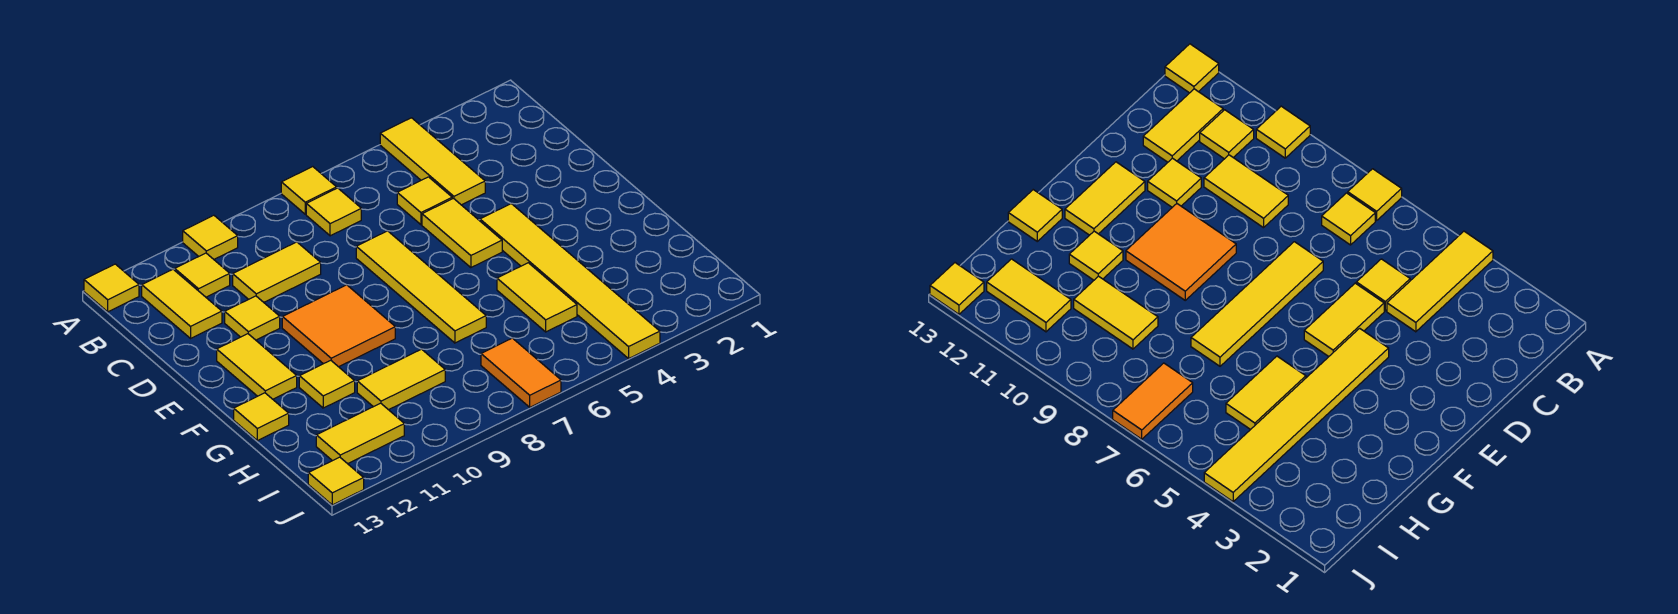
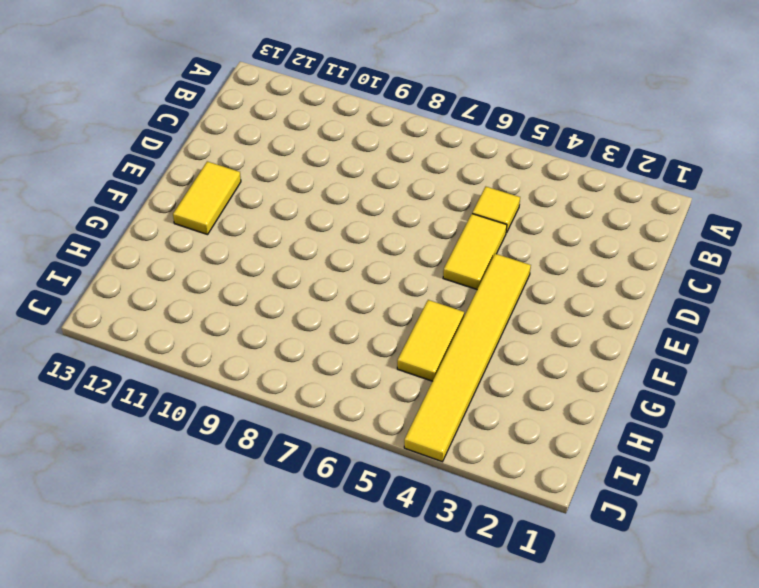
none -> yellow tile A4:C4 level 1
none -> yellow tile A7 level 1
none -> yellow tile A10 level 1

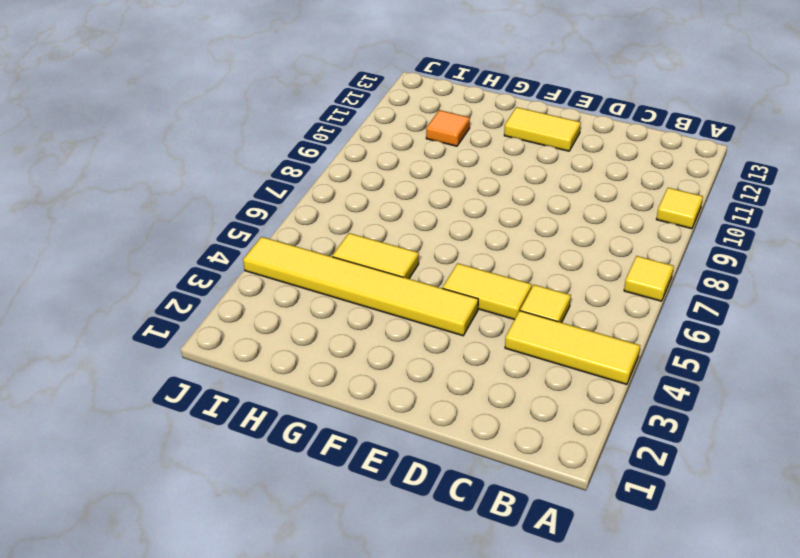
orange tile H11 level 1 -> none
none -> yellow tile A13 level 1
none -> yellow tile B7 level 1
none -> yellow tile B11 level 1

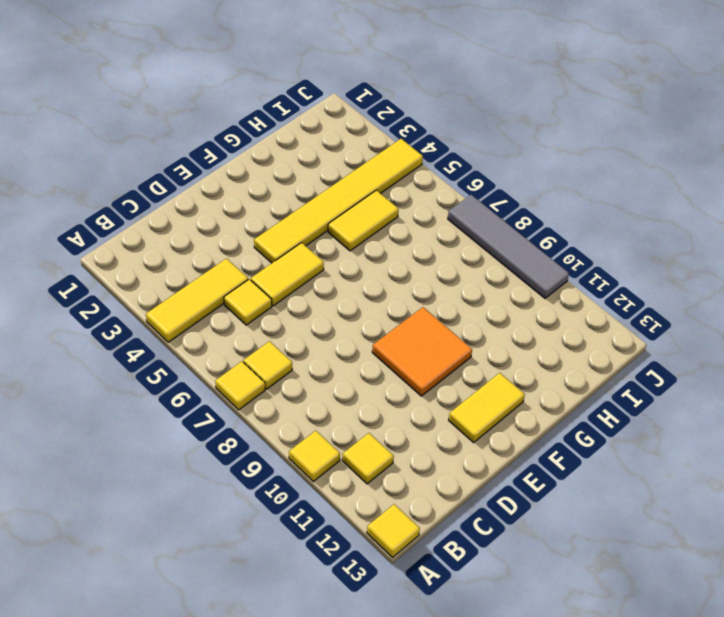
grey tile J7:J10 level 1 -> orange tile I7:J7 level 1
none -> yellow tile B12:C12 level 1
none -> yellow tile C9:C10 level 1
none -> yellow tile D7:G7 level 1

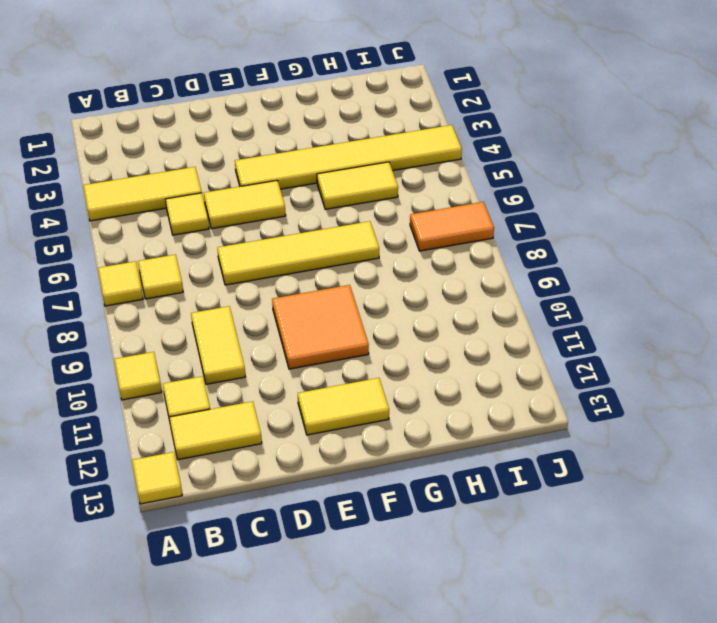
none -> yellow tile D11 level 1
none -> yellow tile G11 level 1
none -> yellow tile G13 level 1

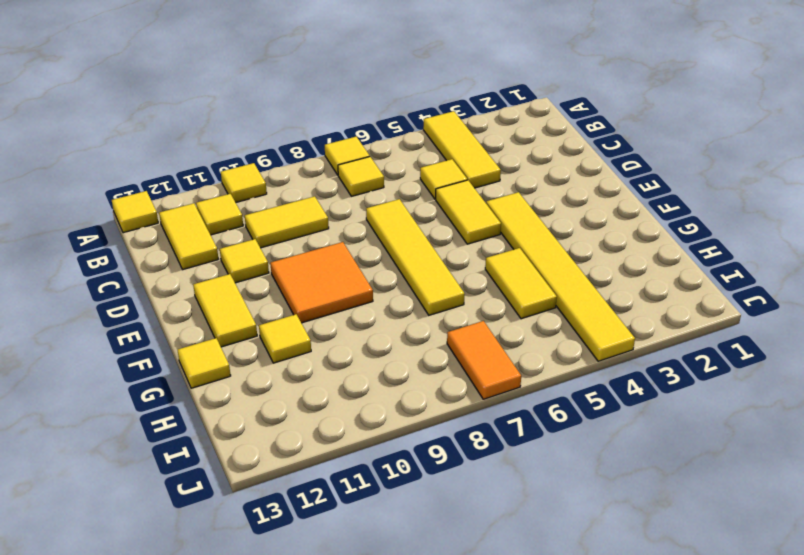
none -> yellow tile H9:H10 level 1
none -> yellow tile I11:I12 level 1
none -> yellow tile J13 level 1

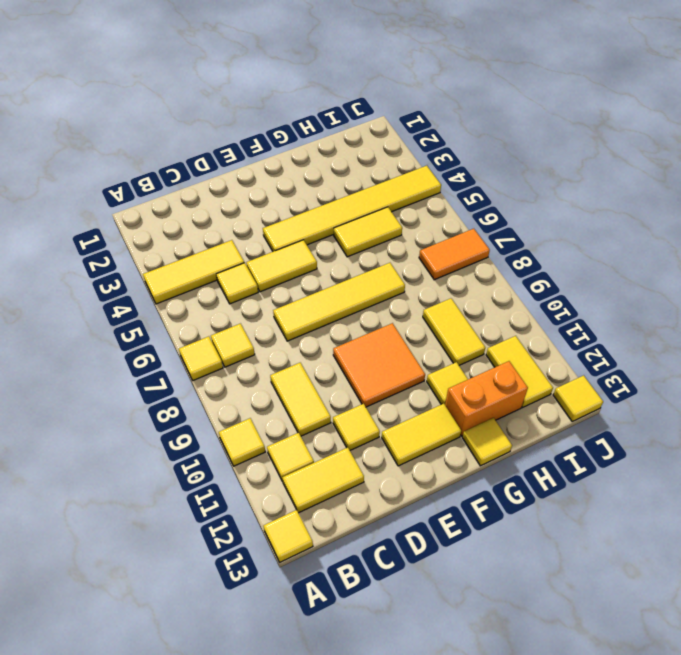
orange brick G12:H12 level 1 -> none

